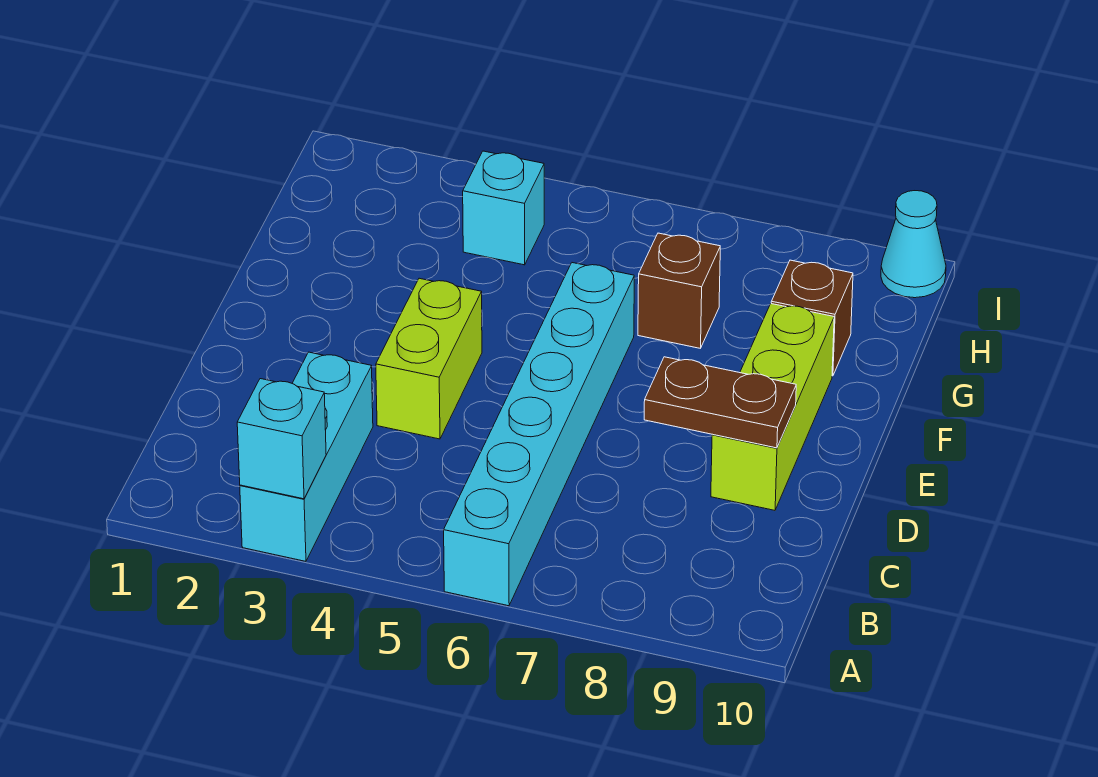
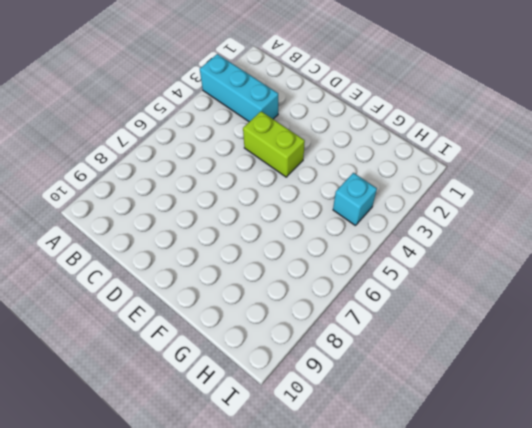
none -> cyan brick A6:F6 level 1
none -> lime brick D9:F9 level 1

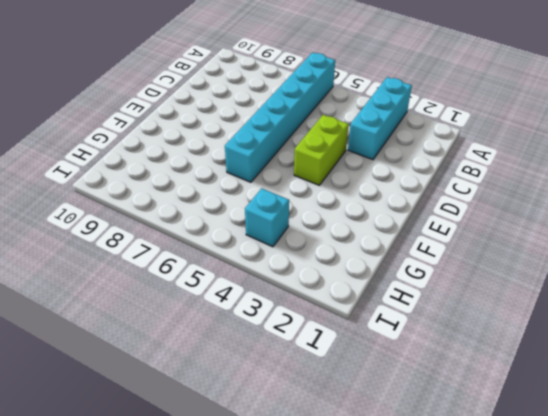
none -> lime brick D9:F9 level 1
none -> brown brick G7 level 1

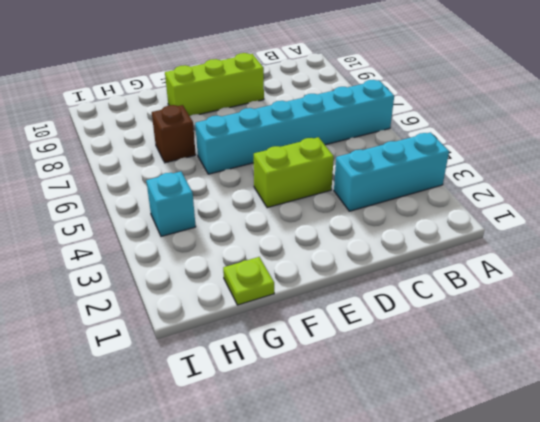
lime plate G1 level 1 -> none
none -> brown brick G9 level 1
none -> cyan cone I10 level 1

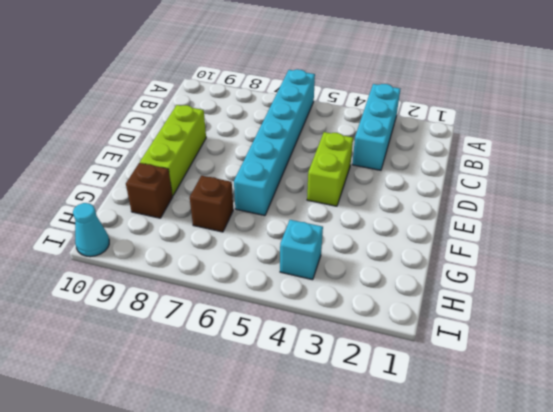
none -> cyan brick A3 level 2
none -> brown plate D8:D9 level 2

